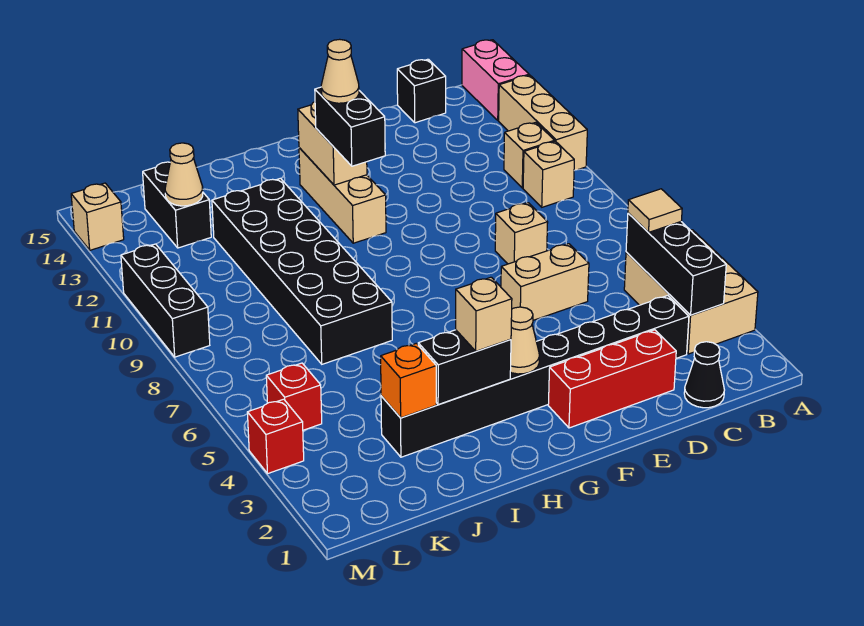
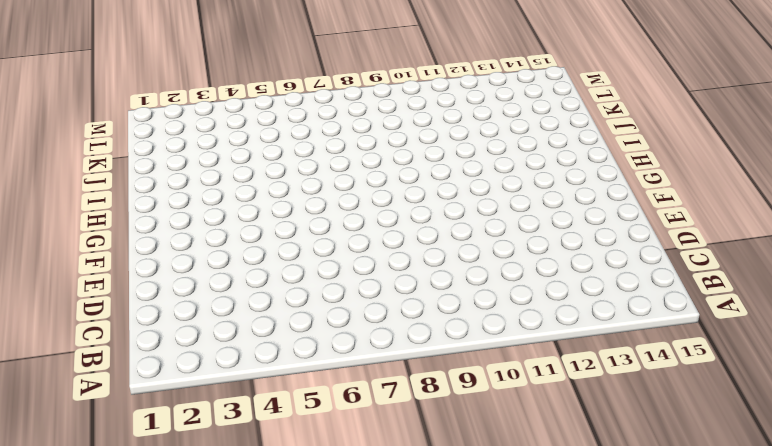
none -> tan brick A3:B5 level 1
none -> tan brick A11:A13 level 1
none -> pink brick A14:A15 level 1

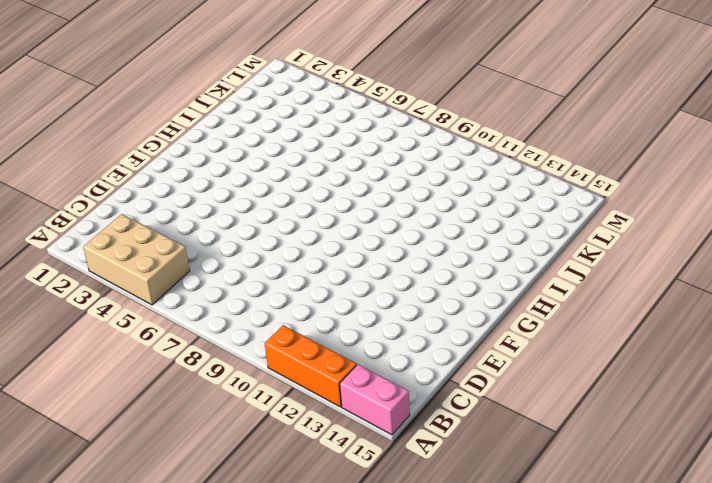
orange brick A11:A13 level 1 -> tan brick A11:A13 level 1
none -> tan brick B10 level 1
none -> tan brick B11 level 1
none -> black cone C1 level 1

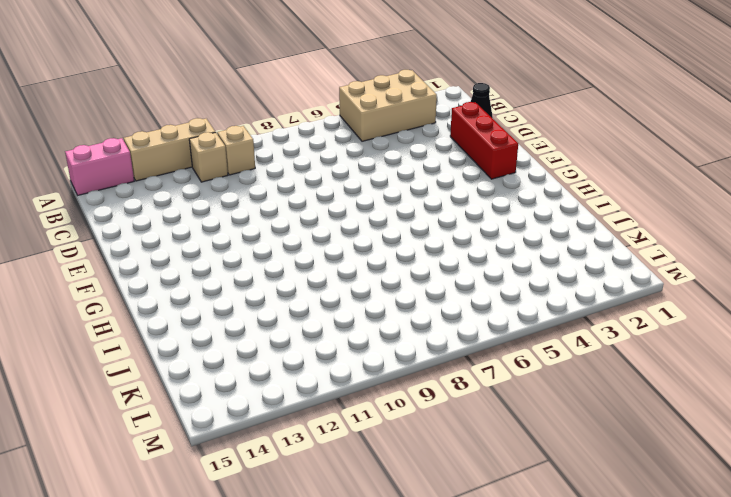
none -> black brick C3:J3 level 1
none -> black brick C15 level 1
none -> tan brick D6:E6 level 1

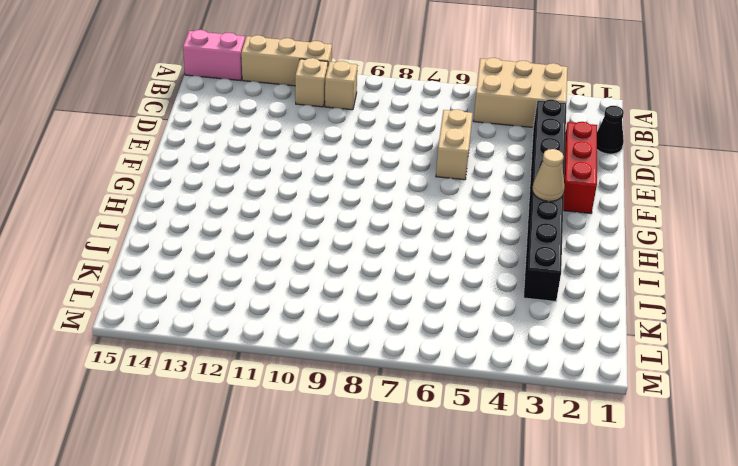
none -> black brick C15 level 1
none -> tan brick D8 level 1
none -> tan brick G11:G13 level 1

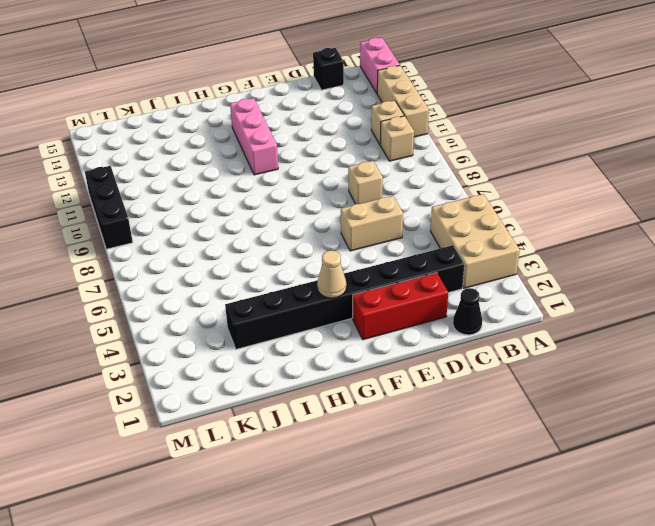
pink brick G11:G13 level 1 -> tan brick G11:G13 level 1
none -> black brick I7:J12 level 1
none -> black brick K13:K14 level 1
none -> red brick L5 level 1

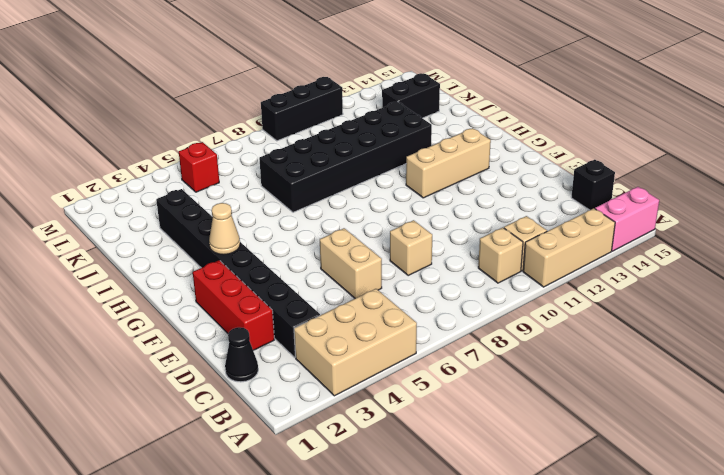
none -> red brick M4 level 1
none -> tan brick M14 level 1
none -> black brick B3:B5 level 2

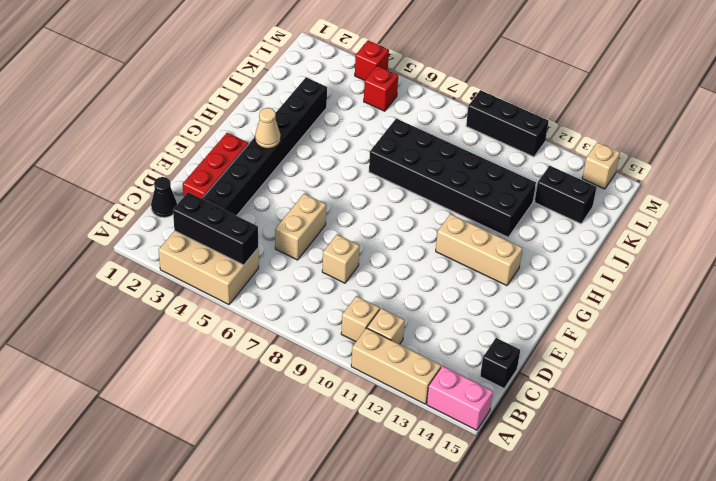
none -> tan brick G12:G13 level 2
none -> black brick H3:I3 level 2
none -> orange brick J3 level 2

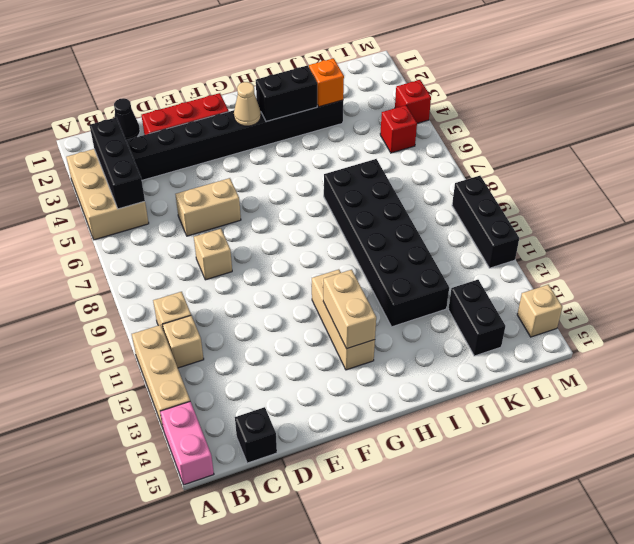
none -> tan cone K13 level 2
none -> tan tile B5 level 3
none -> black brick G11:G12 level 3

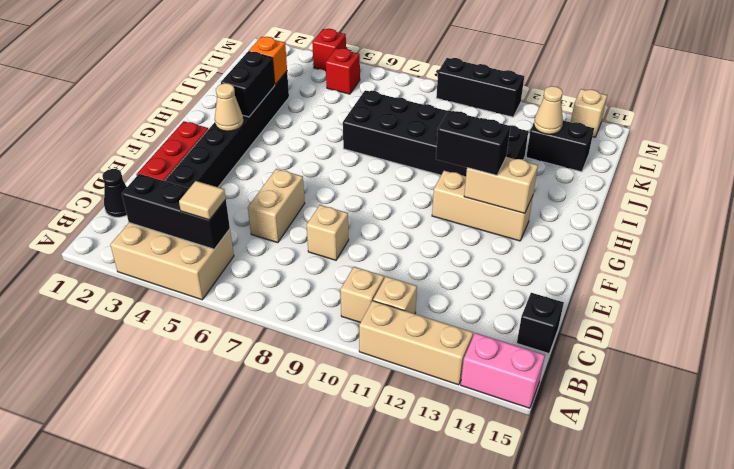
none -> tan brick H3 level 3
none -> tan cone G12 level 4

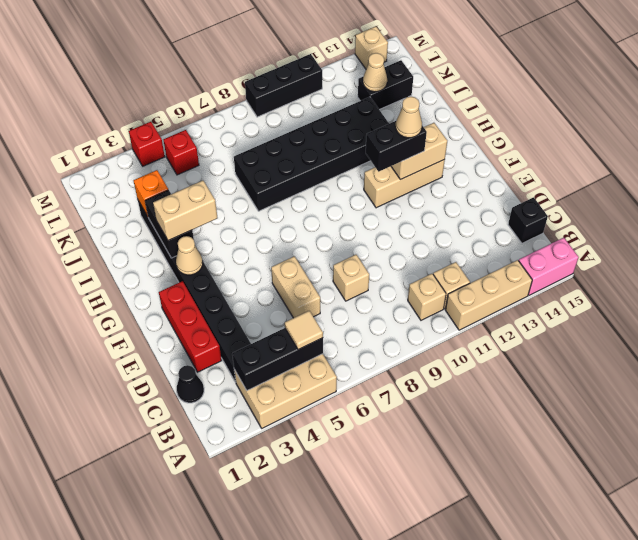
tan brick H3:H4 level 3 -> tan brick H3 level 3

